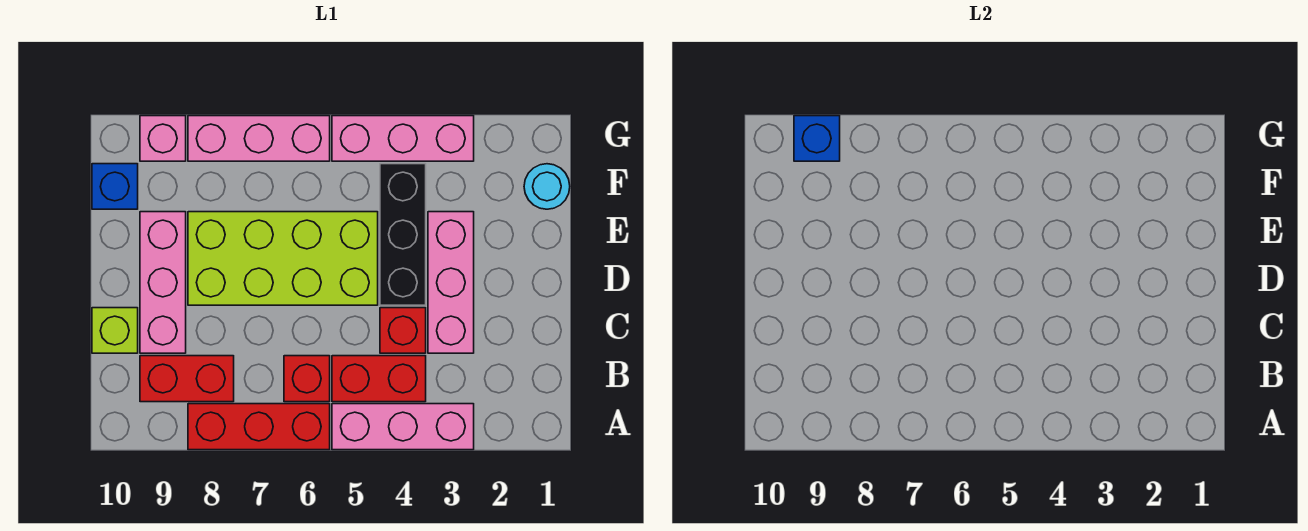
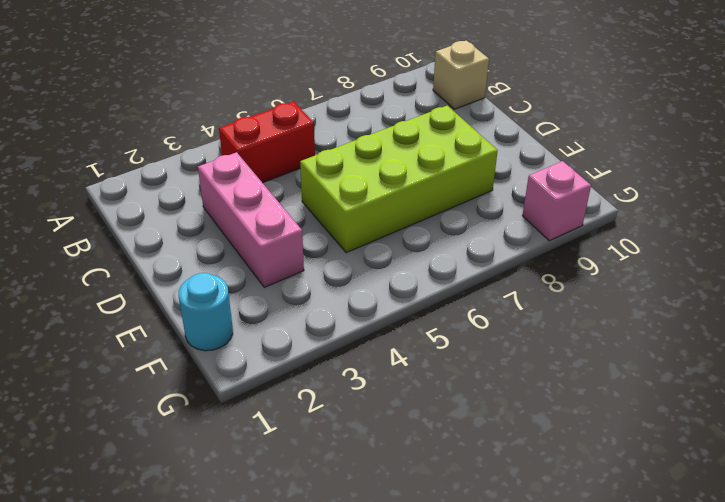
tan brick B10 level 1 -> none
none -> pink brick A3:A5 level 1
none -> red brick A6:A8 level 1
none -> red brick B6 level 1

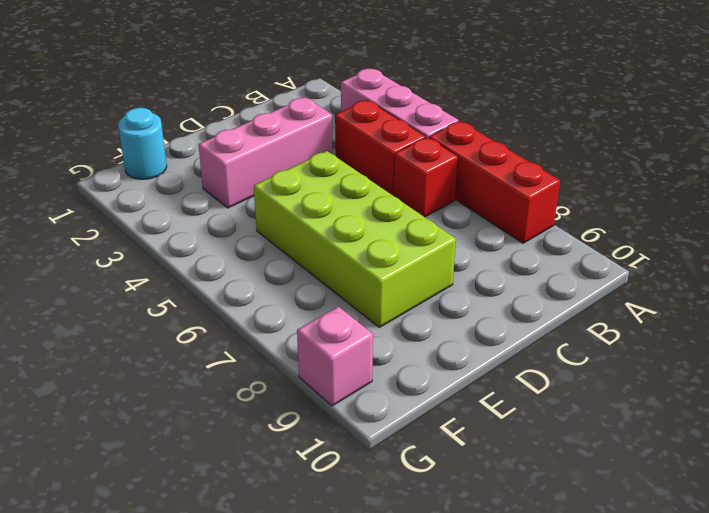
none -> red brick B8:B9 level 1
none -> red brick C4 level 1
none -> pink brick C9:E9 level 1

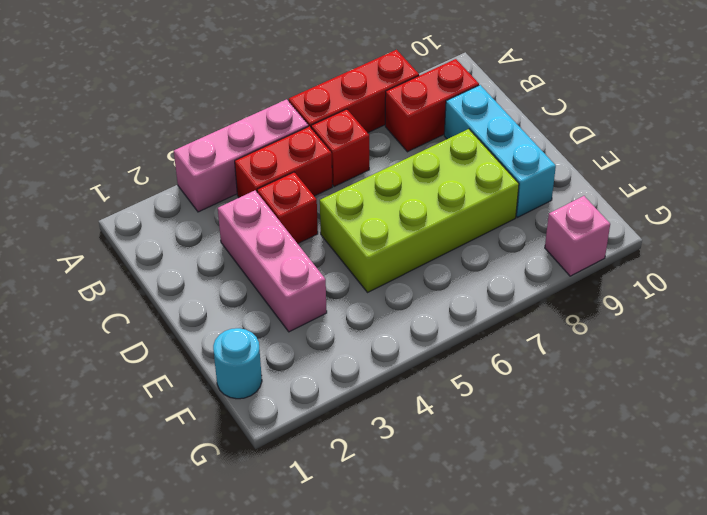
cyan brick C9:E9 level 1 -> pink brick C9:E9 level 1
none -> lime brick C10 level 1
none -> black brick D4:F4 level 1
none -> blue brick F10 level 1

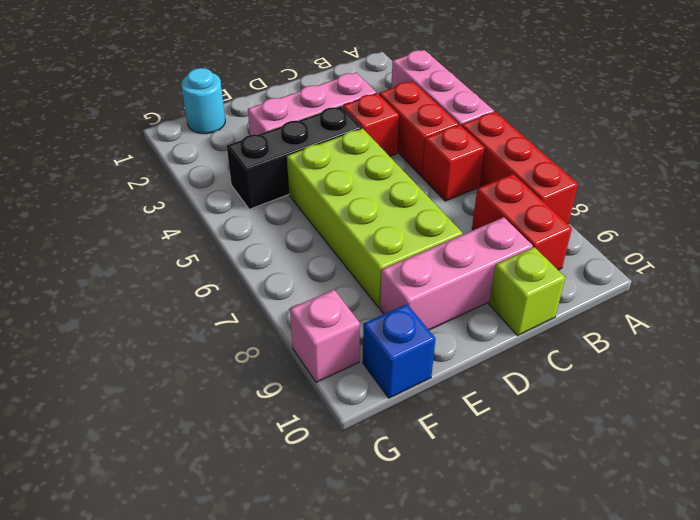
none -> pink brick G3:G5 level 1
none -> pink brick G6:G8 level 1
none -> blue brick G9 level 2

